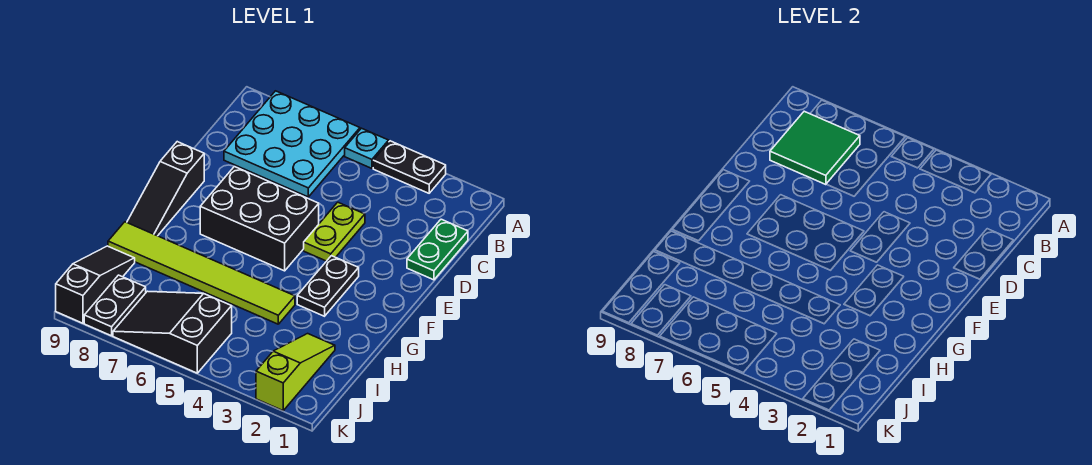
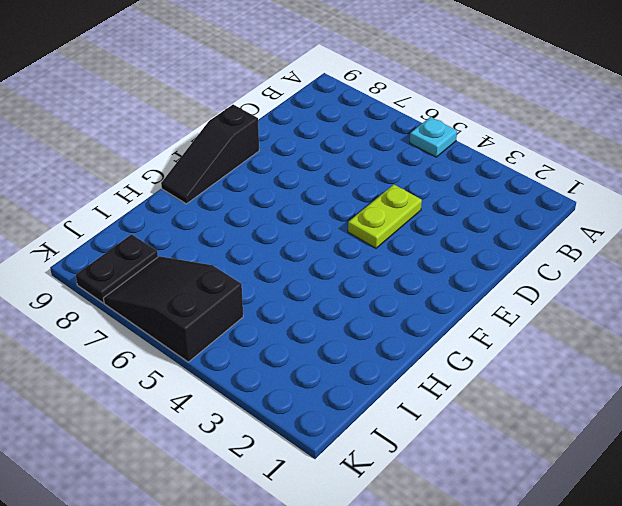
none -> black plate A3:A4 level 1
none -> cyan plate A6:C8 level 1
none -> green plate C1:D1 level 1

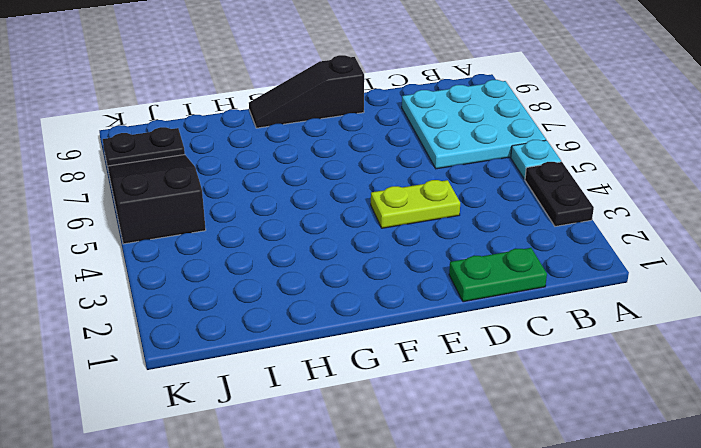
none -> black brick E5:F7 level 1
none -> black plate F3:G3 level 1
none -> lime tile H4:H9 level 1

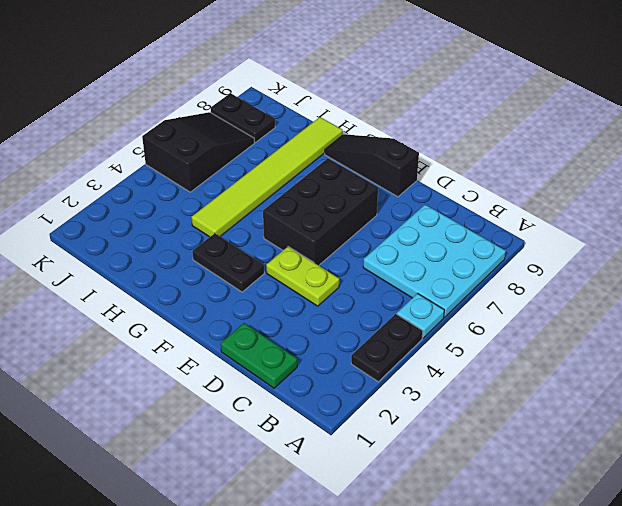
none -> lime slope I2:K2 level 1 top K
none -> black slope I9:K9 level 1 top K
none -> green tile B7:C8 level 2

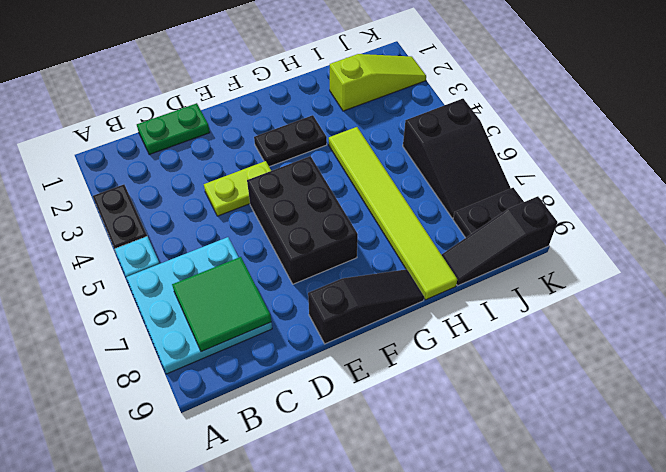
lime slope I2:K2 level 1 top I -> lime slope I2:K2 level 1 top K

